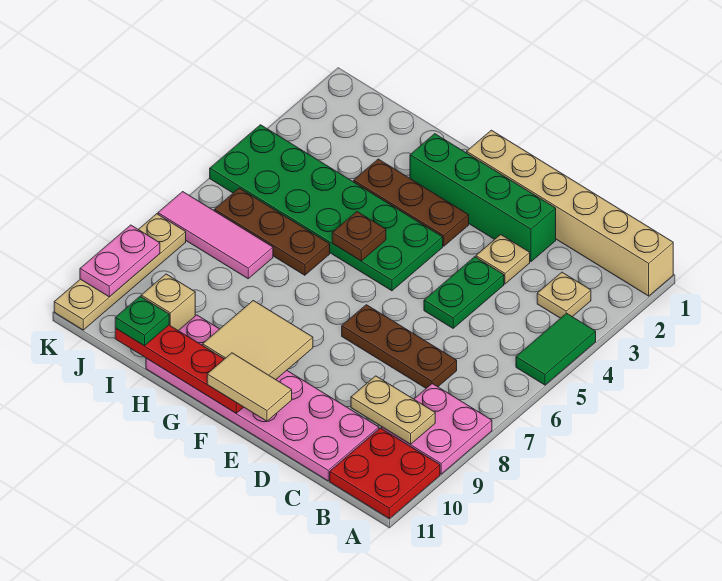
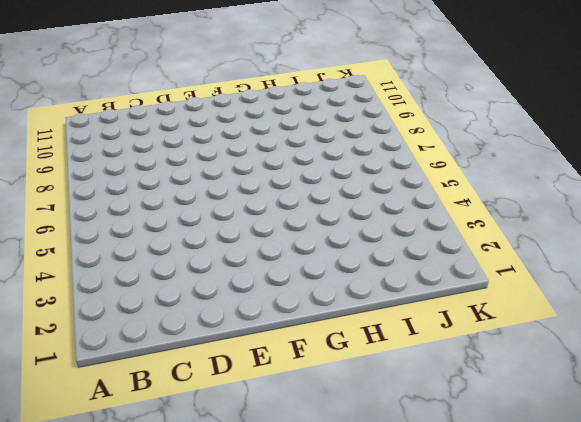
none -> tan brick A1:F1 level 1
none -> green tile A4:A5 level 1
none -> pink plate A8:B9 level 1

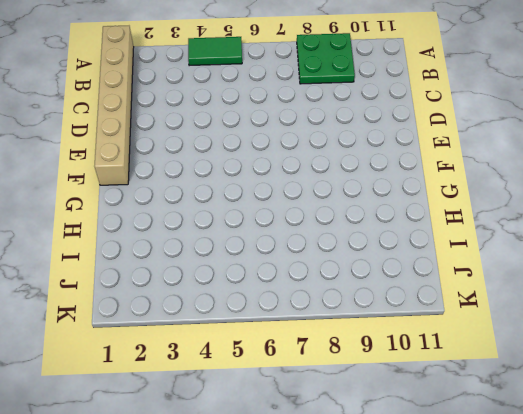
green plate A8:B9 level 1 -> pink plate A8:B9 level 1
none -> red plate A10:B11 level 1
none -> tan plate B3 level 1
none -> brown plate C7:E7 level 1

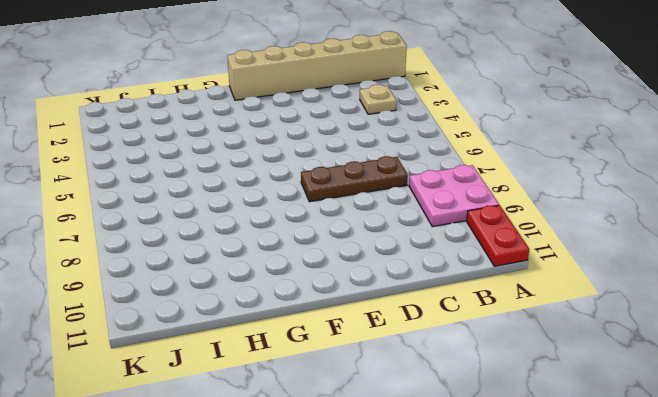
red plate A10:A11 level 1 -> red plate A10:B11 level 1
none -> green tile A4:A5 level 1
none -> pink plate C10:H11 level 1
none -> green brick D2:G2 level 1

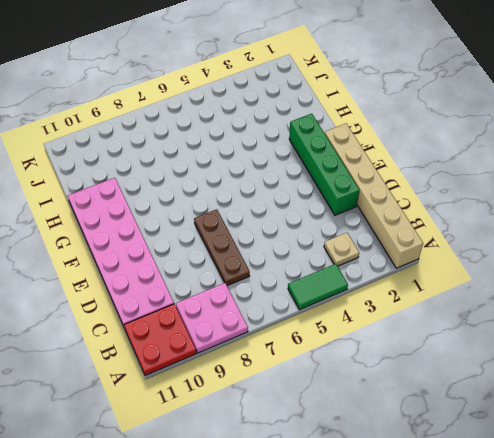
none -> tan plate D3 level 1
none -> green plate D4:D5 level 1
none -> brown plate F3:H3 level 1

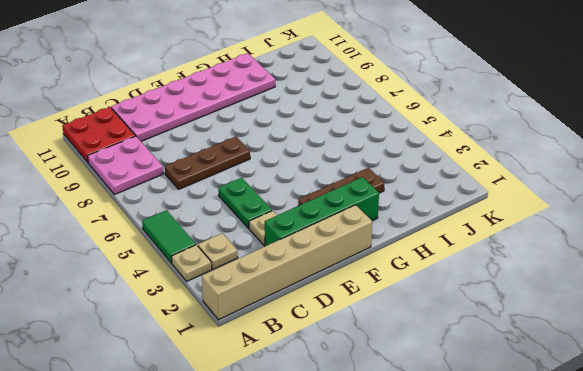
tan plate A3 level 1 -> none
none -> green plate F4:K5 level 1
none -> brown plate H6:J6 level 1
none -> pink tile I7:K7 level 1

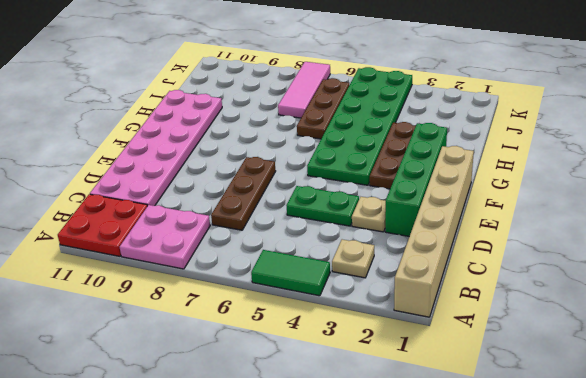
none -> tan brick I10 level 1
none -> tan plate K8:K11 level 1
none -> tan plate B9:C9 level 2

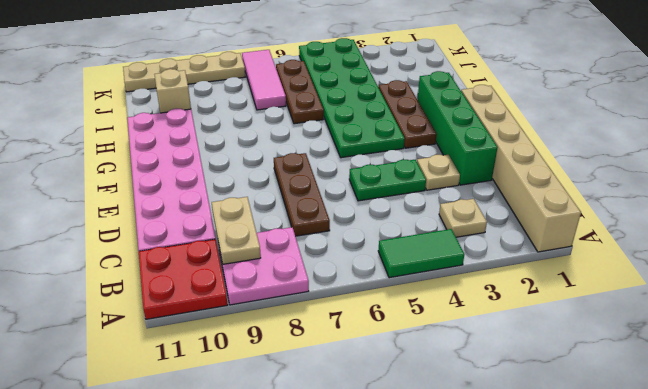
none -> tan tile F9:G10 level 2
none -> red plate F11:I11 level 2
none -> brown plate G5 level 2

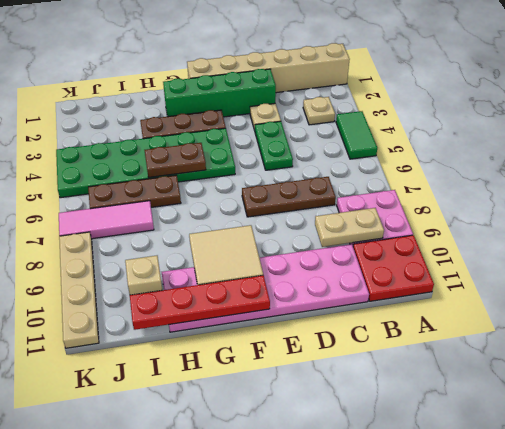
brown plate G5:H5 level 2 -> brown plate G5 level 2
none -> pink plate K9:K10 level 2
none -> tan tile E11:F11 level 3
none -> green plate I11 level 3

